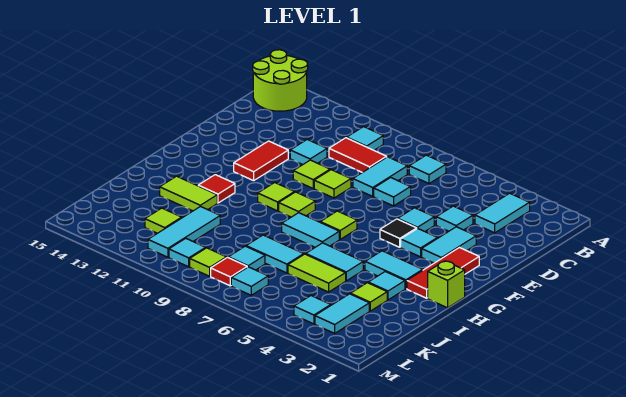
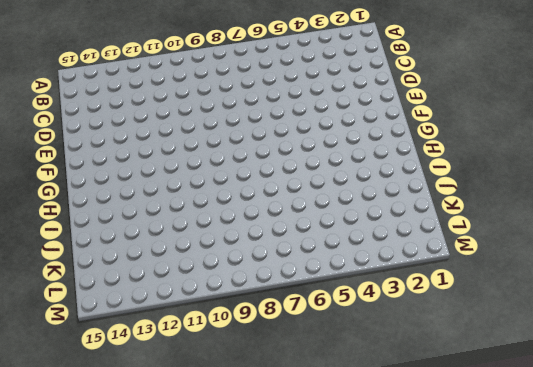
none -> lime round brick A14:B15 level 1
none -> cyan tile B3:C3 level 1
none -> cyan tile B7 level 1
none -> cyan tile B10 level 1

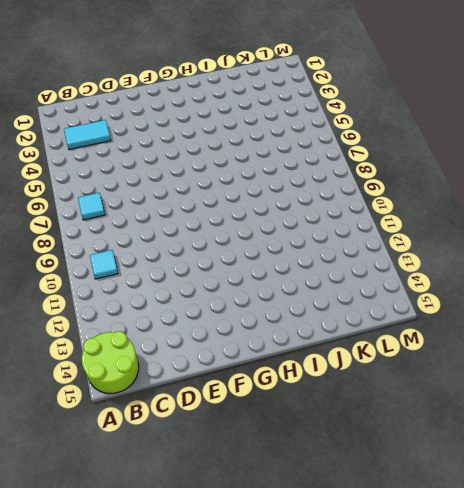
none -> cyan tile C8:D8 level 1
none -> red tile C9:C10 level 1
none -> cyan tile D4 level 1
none -> cyan tile D7 level 1

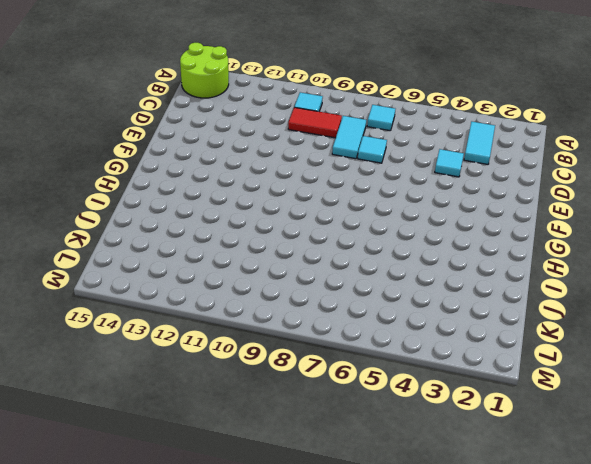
none -> cyan tile D11 level 1
none -> cyan tile E3:F3 level 1
none -> cyan tile E5 level 1
none -> lime tile E9 level 1

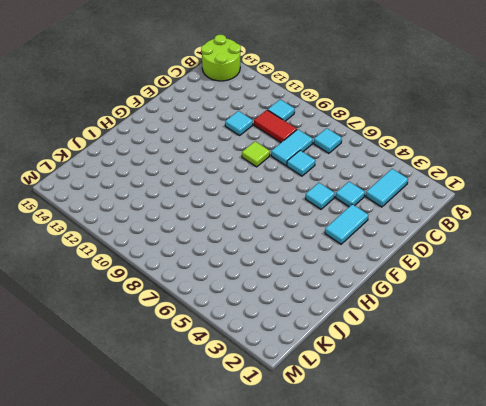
none -> lime tile E10 level 1
none -> red tile E12:F12 level 1
none -> red tile F2:H2 level 1
none -> cyan tile F4 level 1

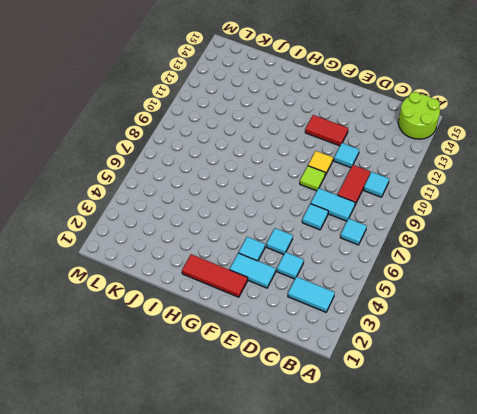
yellow tile E10 level 1 -> lime tile E10 level 1
none -> black tile F5 level 1
none -> lime tile G7 level 1
none -> lime tile G9 level 1
none -> lime tile G10 level 1

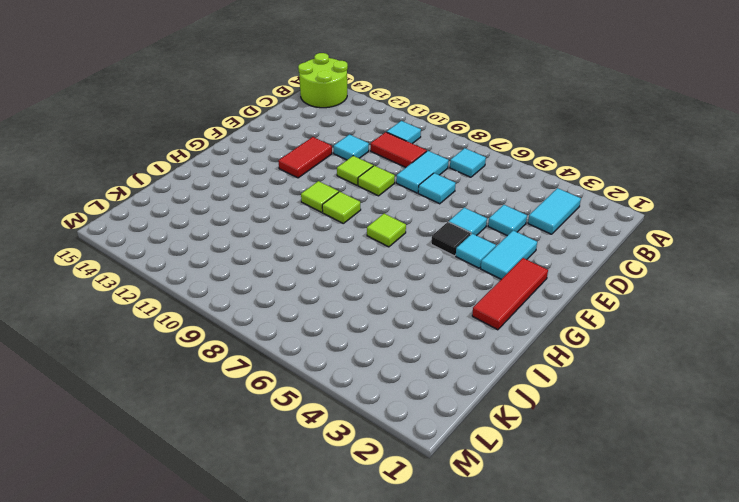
none -> lime brick H1 level 1
none -> cyan tile H3:H4 level 1
none -> cyan tile H7:H8 level 1
none -> red tile H12 level 1

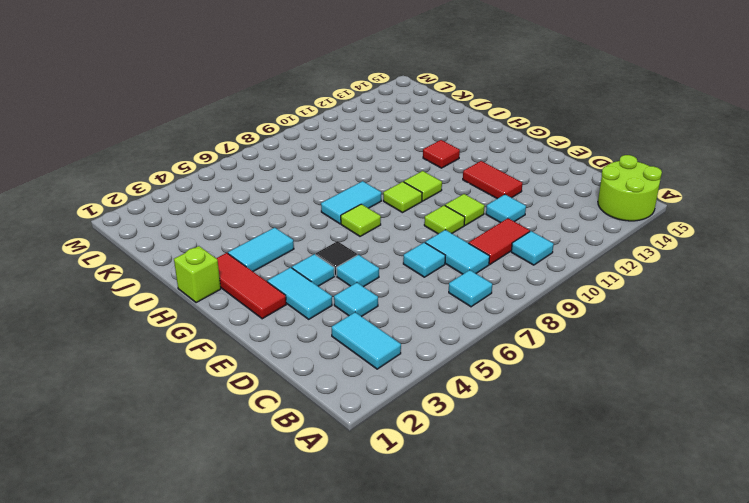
none -> cyan tile I3 level 1
none -> cyan tile I5:I6 level 1
none -> lime tile I12:I13 level 1
none -> lime tile J3 level 1

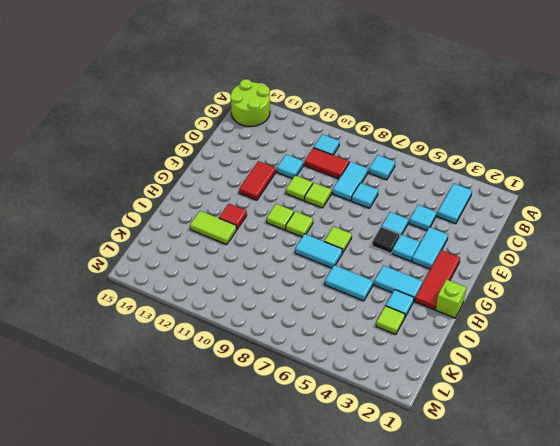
none -> lime tile J5:J6 level 1
none -> cyan tile J7:J8 level 1
none -> cyan tile J11:L11 level 1
none -> cyan tile K3:L3 level 1

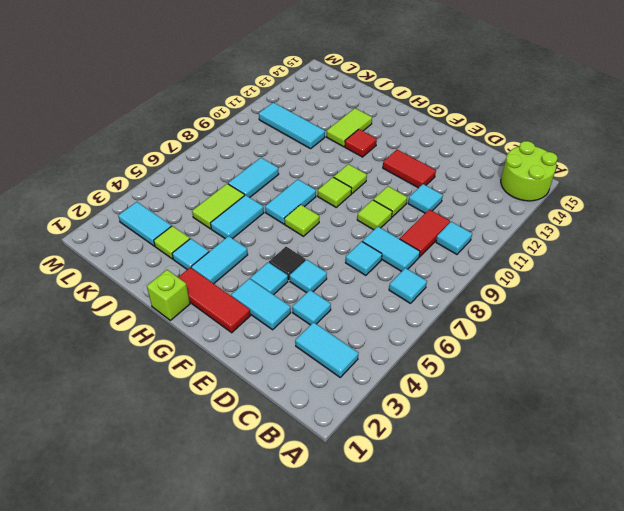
none -> cyan tile K8 level 1
none -> lime tile K12 level 1
none -> cyan tile L4 level 1
none -> cyan tile L7 level 1

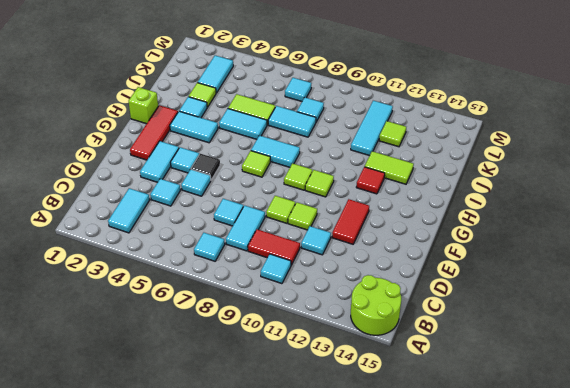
none -> cyan tile L4 level 1
none -> red tile L8 level 1
none -> lime tile L9 level 1
none -> cyan tile L10 level 1

